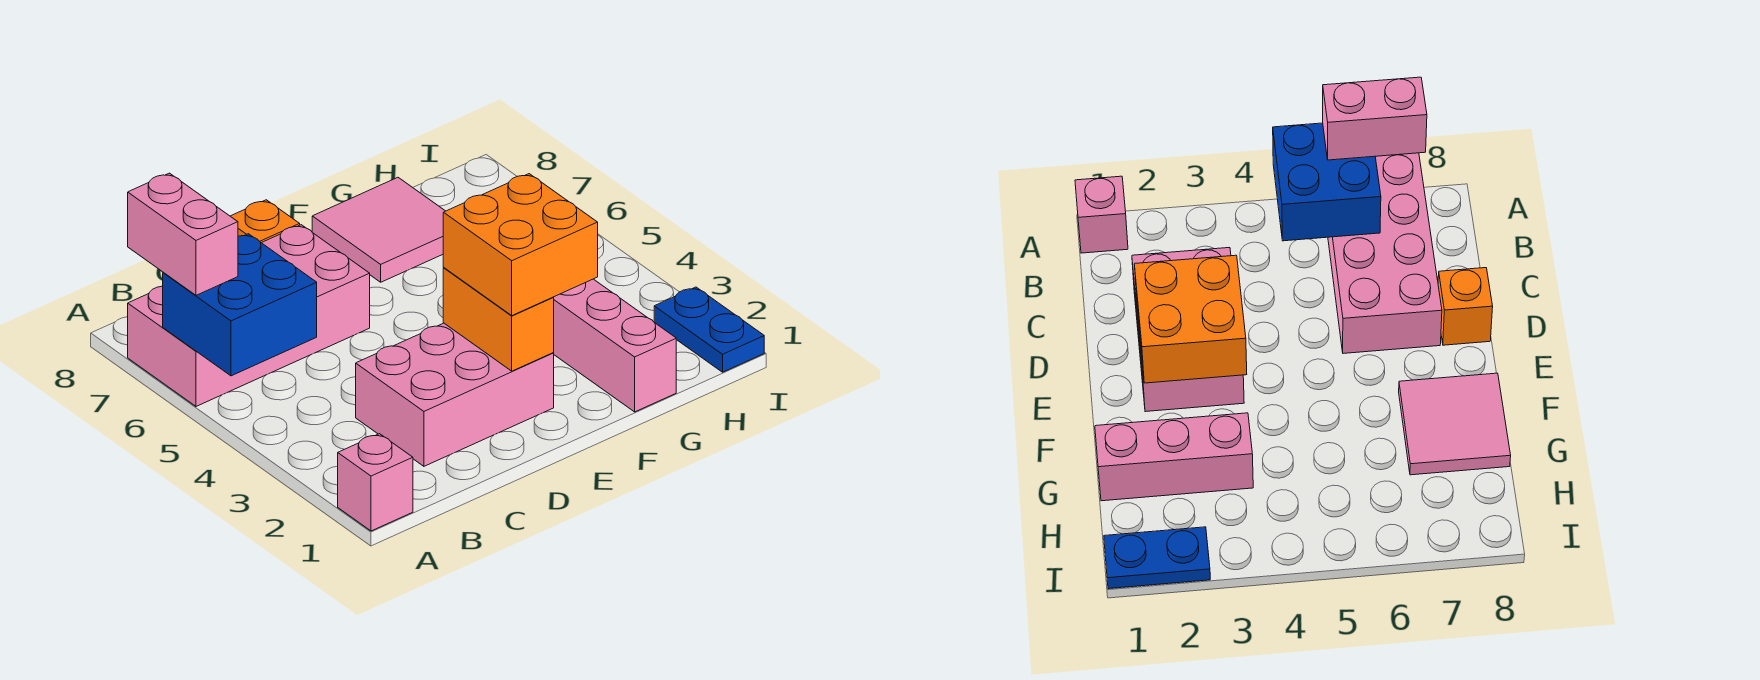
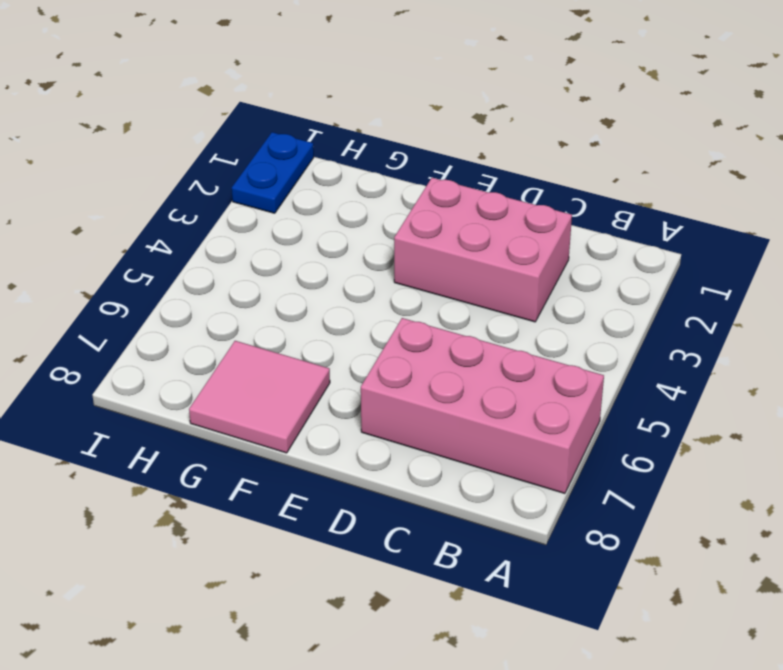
none -> pink brick A1 level 1
none -> orange brick D8 level 1

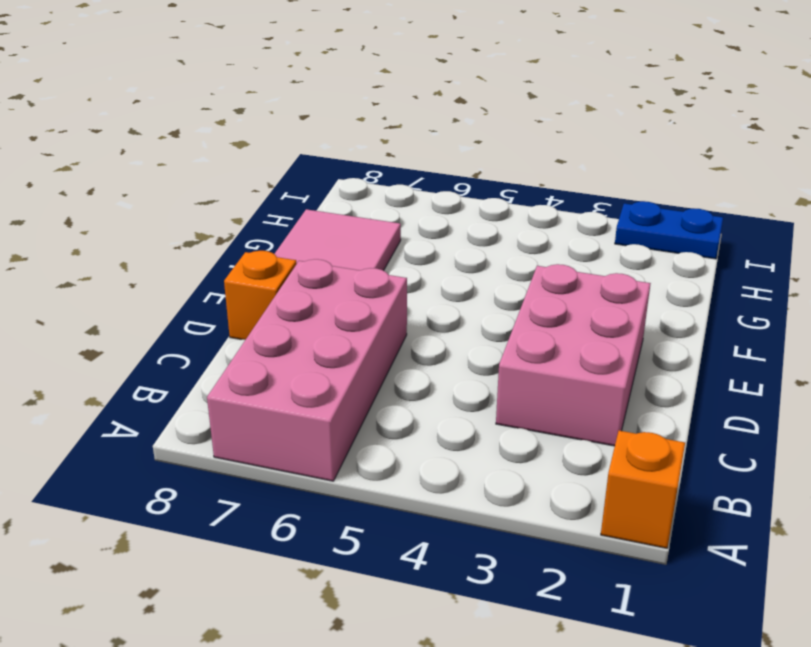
orange brick A1 level 1 -> pink brick A1 level 1
none -> pink brick G1:G3 level 1
none -> blue brick A5:B6 level 2

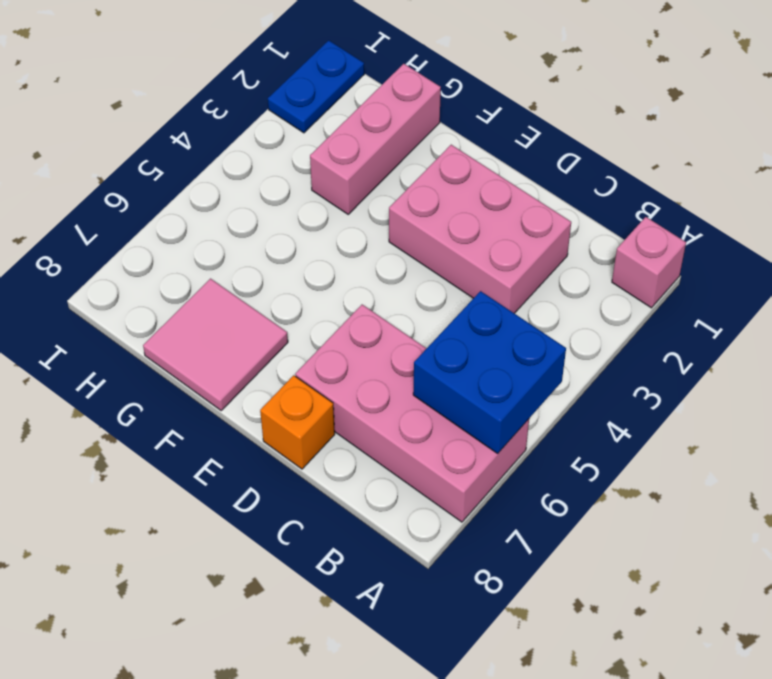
none -> orange brick E2:E3 level 2
none -> pink brick A6:A7 level 3

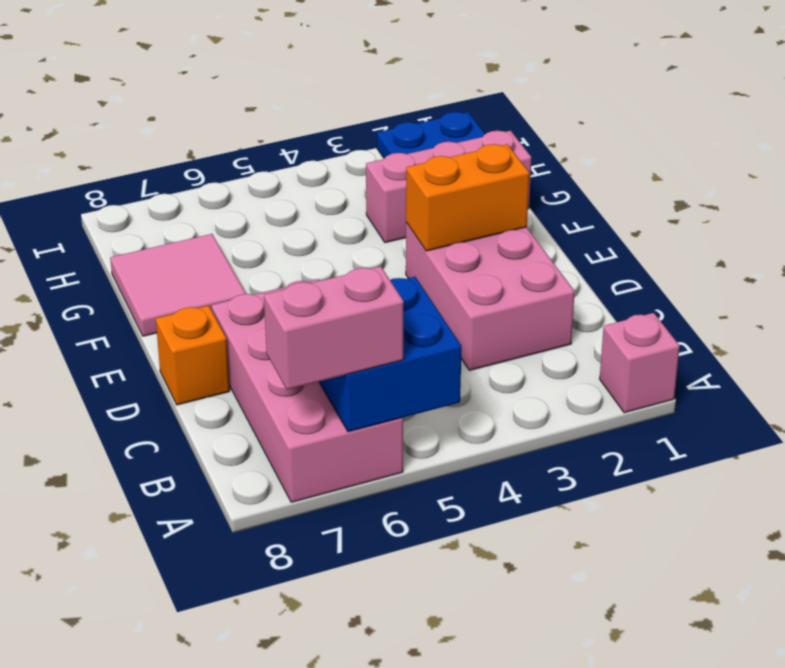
none -> orange brick E2:F3 level 3

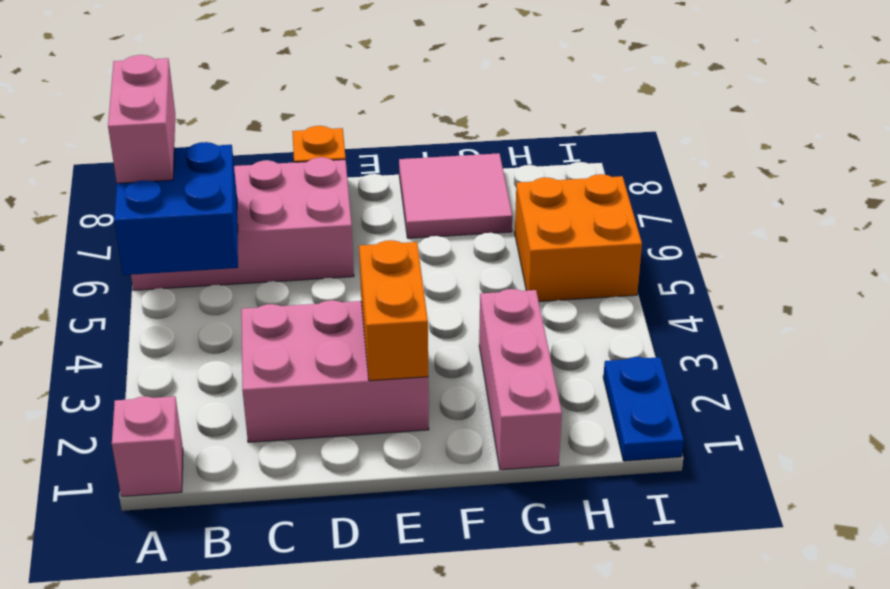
orange brick H5:I6 level 1 -> orange brick E2:F3 level 3

